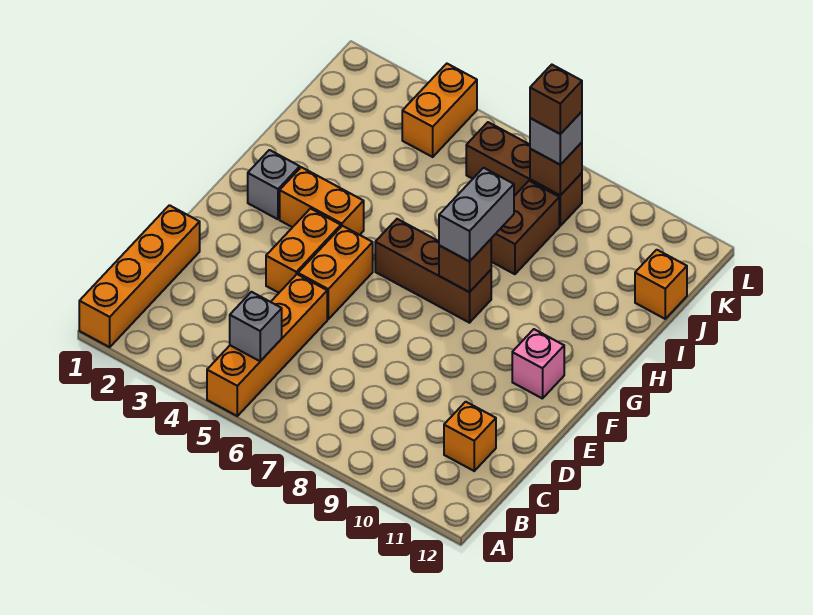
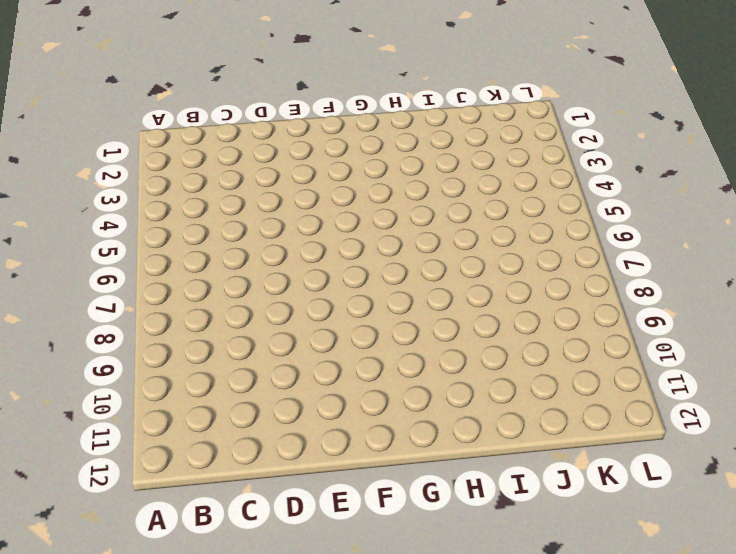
none -> orange brick A1:D1 level 1
none -> orange brick A5:D5 level 1
none -> orange brick C11 level 1

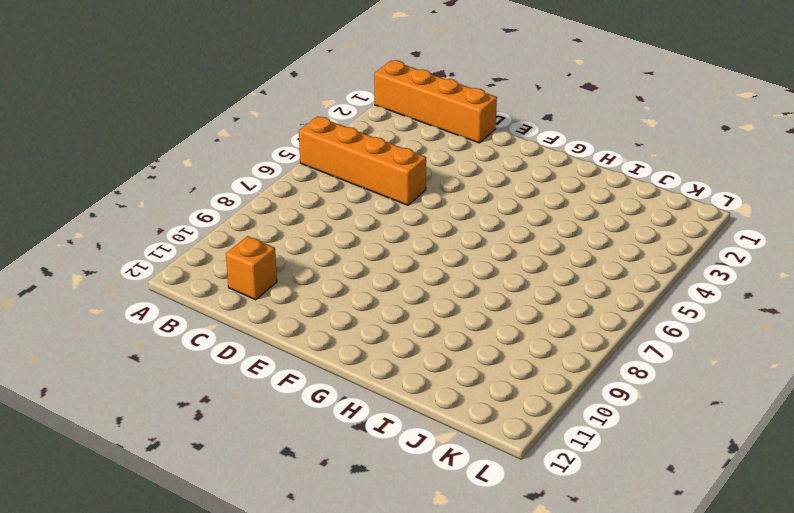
none -> orange brick E4:F4 level 1
none -> orange brick E5:F5 level 1
none -> pink brick F11 level 1

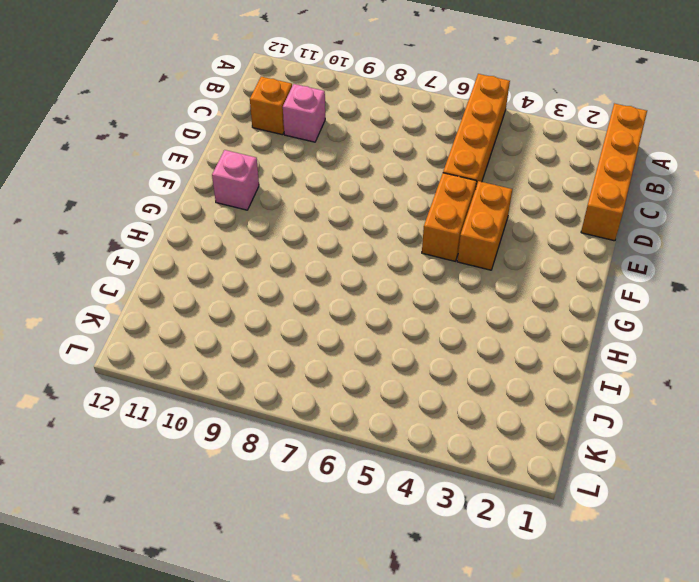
pink brick C10 level 1 -> none
none -> grey brick G2 level 1
none -> orange brick G3:G4 level 1
none -> brown brick G6:G8 level 1

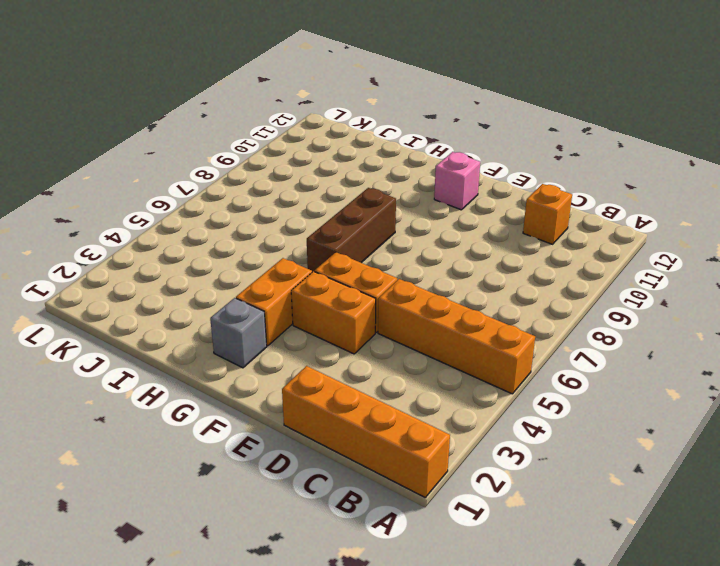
none -> brown brick I8:J8 level 1
none -> orange brick J12 level 1
none -> orange brick K4:L4 level 1

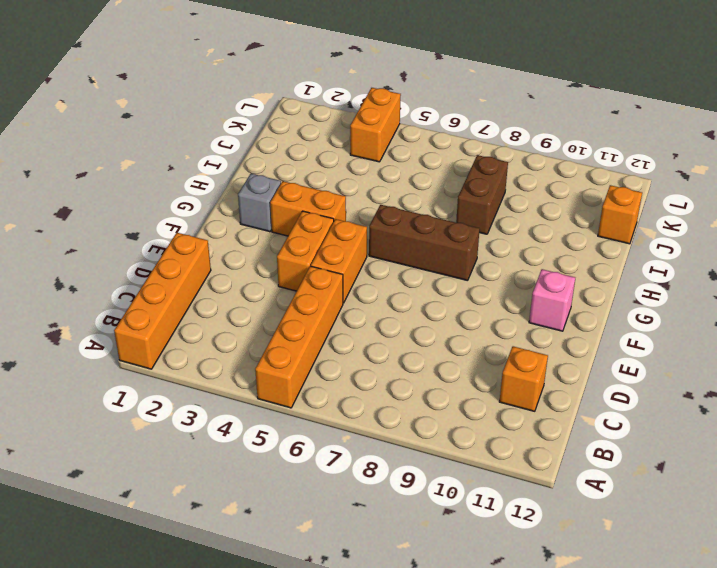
none -> brown brick K6:K8 level 1
none -> grey brick B5 level 2
none -> brown brick G8 level 2

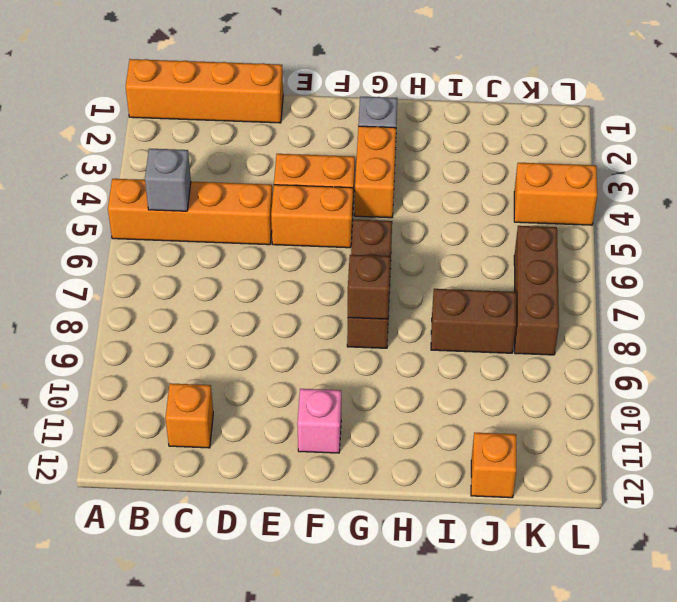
none -> brown brick K8 level 2
none -> grey brick G8:H8 level 3
none -> grey brick K8 level 3

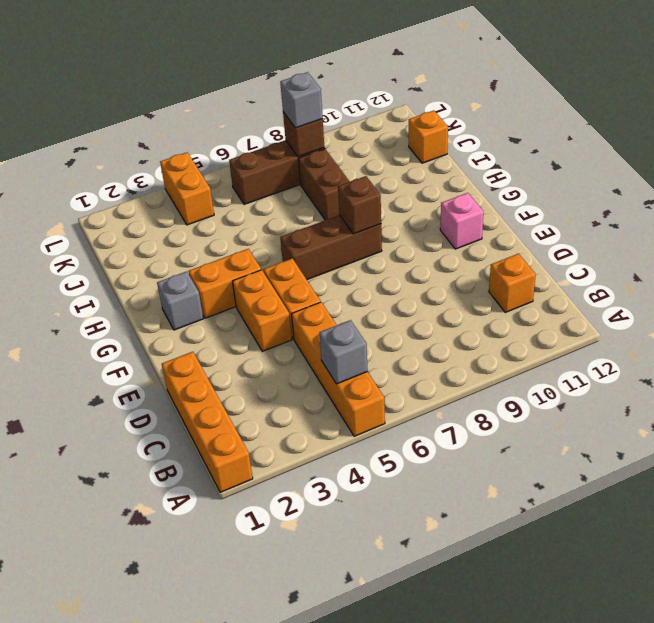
none -> grey brick G8:H8 level 3
none -> brown brick K8 level 4

